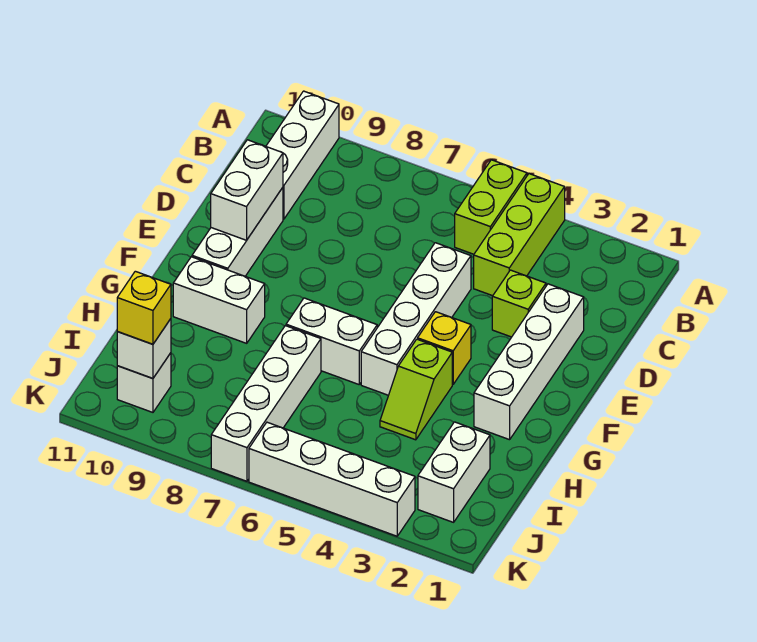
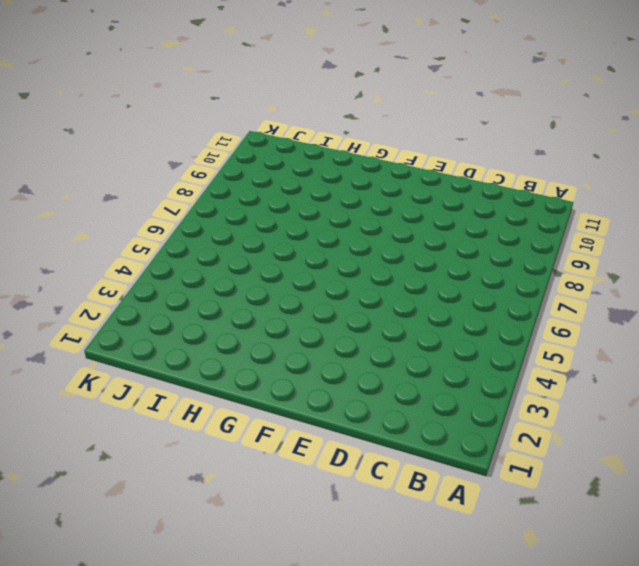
none -> lime brick A4:C4 level 1
none -> lime brick A5:B5 level 1
none -> white brick A10:C10 level 1

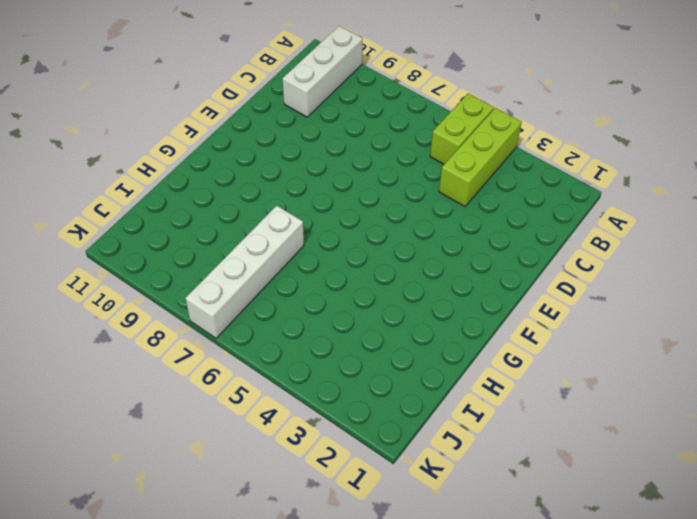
none -> white brick D2:G2 level 1
none -> lime brick D3 level 1
none -> white brick D5:G5 level 1

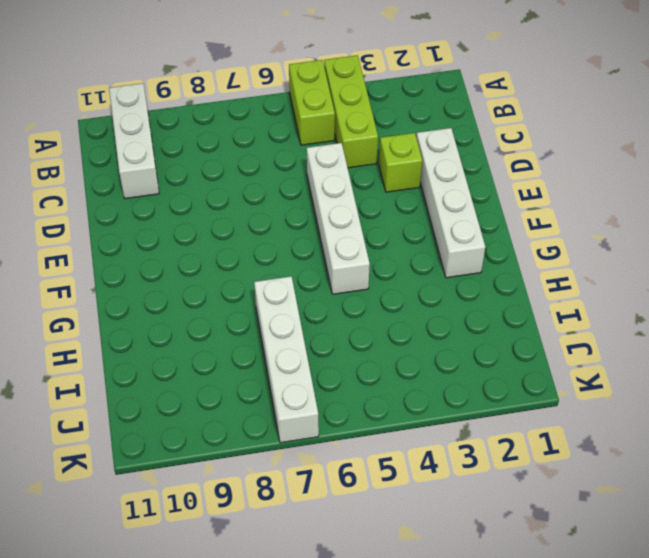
none -> white brick D10:F10 level 1
none -> yellow brick F4 level 1
none -> lime slope G4:H4 level 1 top G

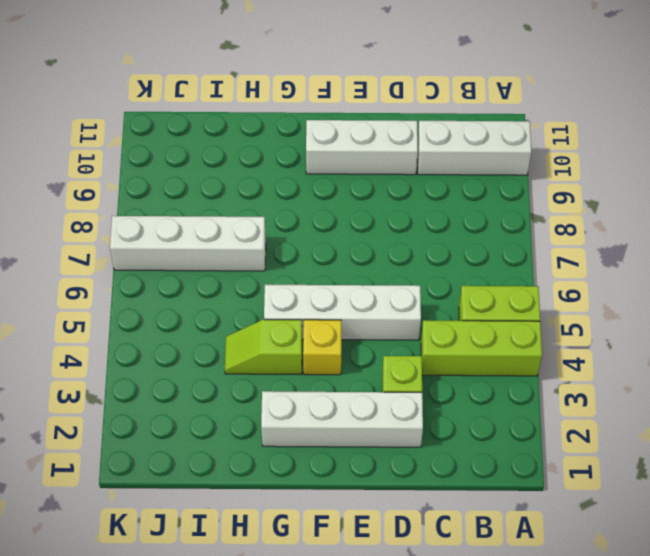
none -> white brick G6:G7 level 1
none -> white brick G9:G10 level 1
none -> white brick I2:J2 level 1

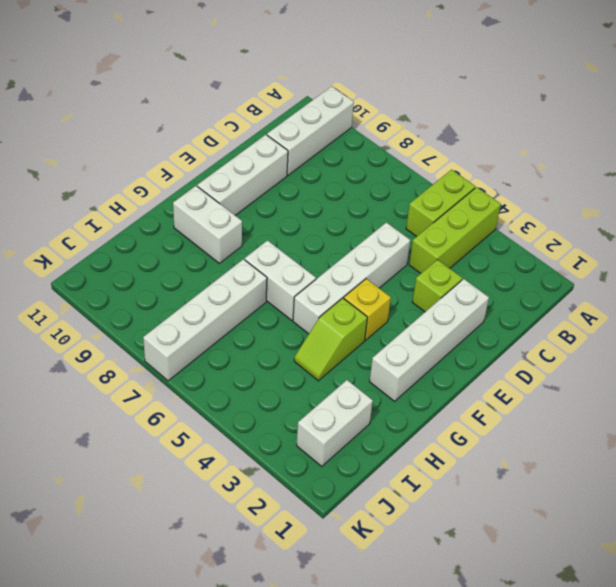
none -> white brick J10 level 1
none -> white brick K3:K6 level 1
none -> white brick D10:E10 level 2

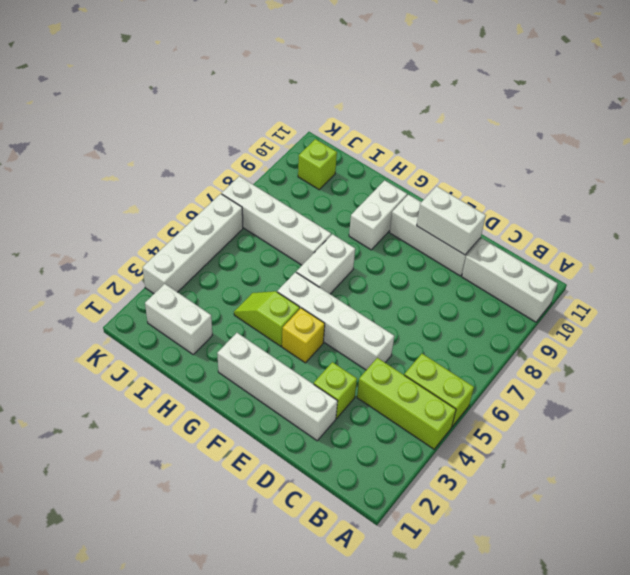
lime brick J10 level 1 -> white brick J10 level 1
none -> white brick J10 level 2
none -> yellow brick J10 level 3

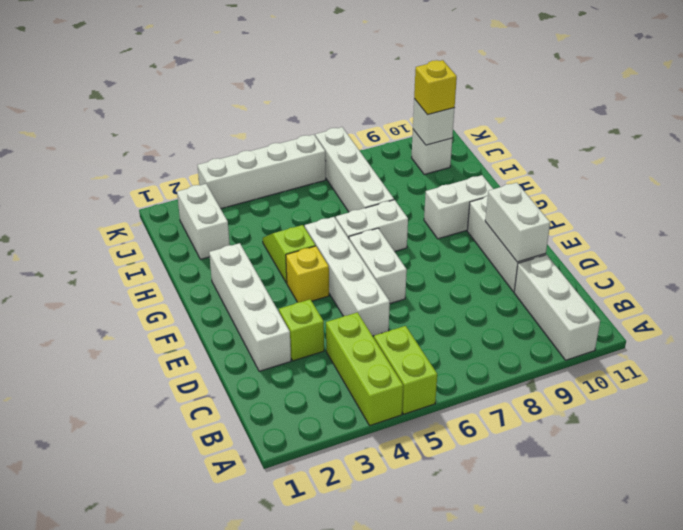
white brick E6:F6 level 1 -> none

